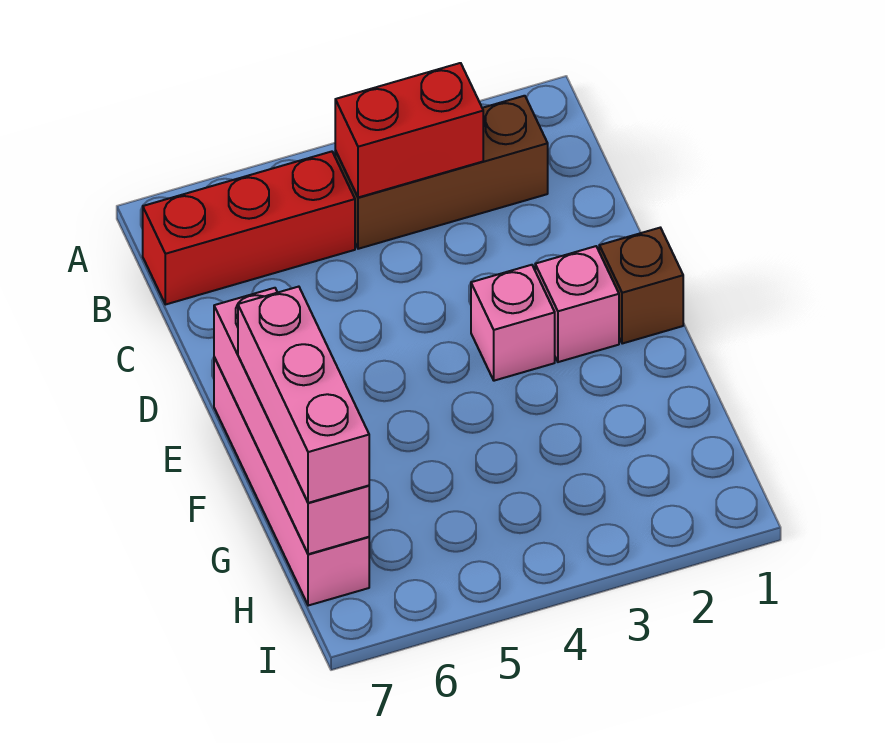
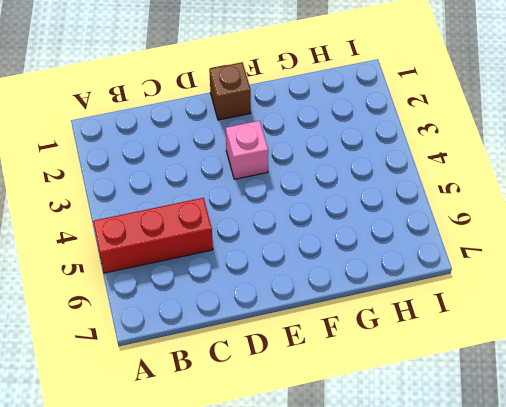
red brick A5:C5 level 1 -> red brick B5:B7 level 1
none -> brown brick B2:B4 level 1
none -> pink brick E2 level 1

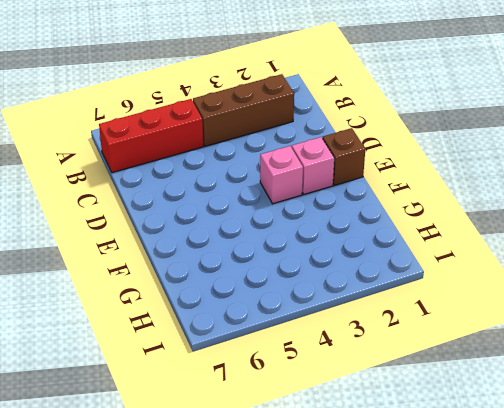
none -> pink brick E7:H7 level 1
none -> red brick B3:B4 level 2

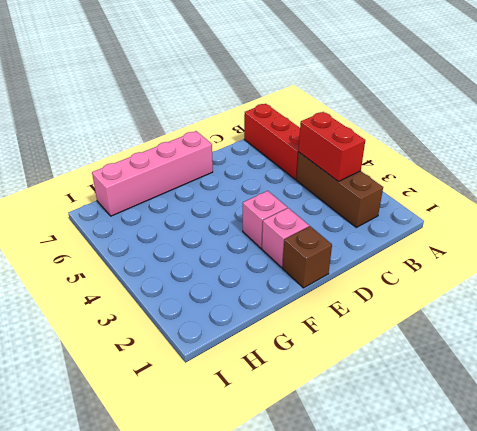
none -> pink brick E7:H7 level 2
none -> pink brick F7:H7 level 3

